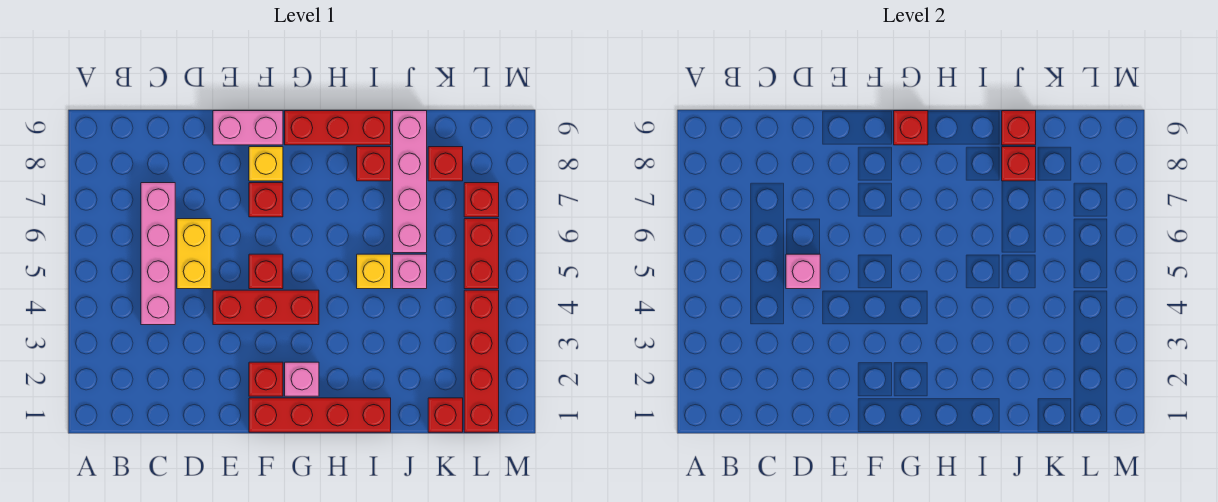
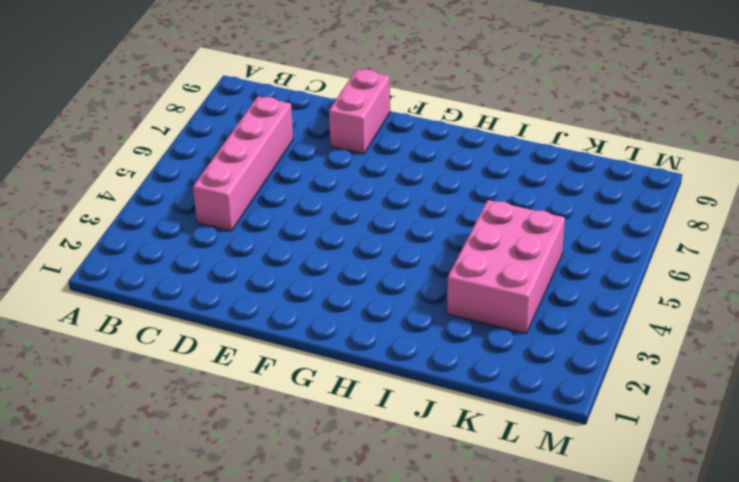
pink brick E8:E9 level 1 -> pink brick E9:F9 level 1
pink brick J3:K5 level 1 -> pink brick J5 level 1
none -> yellow brick D5:D6 level 1
none -> red brick E4:G4 level 1
none -> red brick F1:I1 level 1

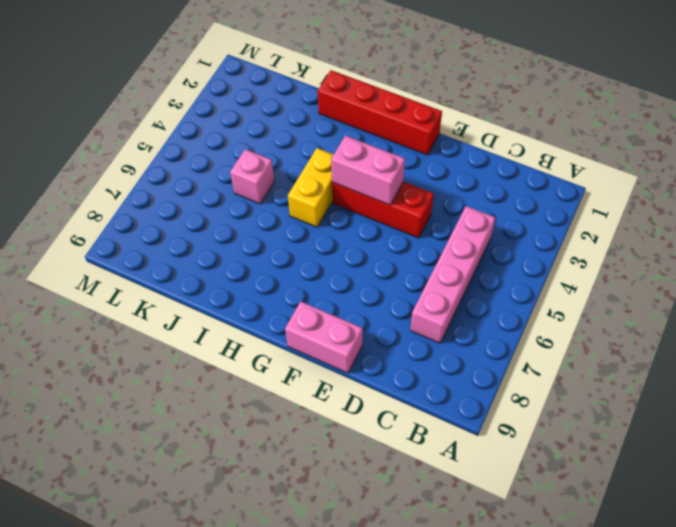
pink brick F4:G4 level 2 -> none
yellow brick H4:H5 level 1 -> yellow brick D5:D6 level 1
none -> red brick F2 level 1
none -> red brick F5 level 1
none -> red brick F7 level 1

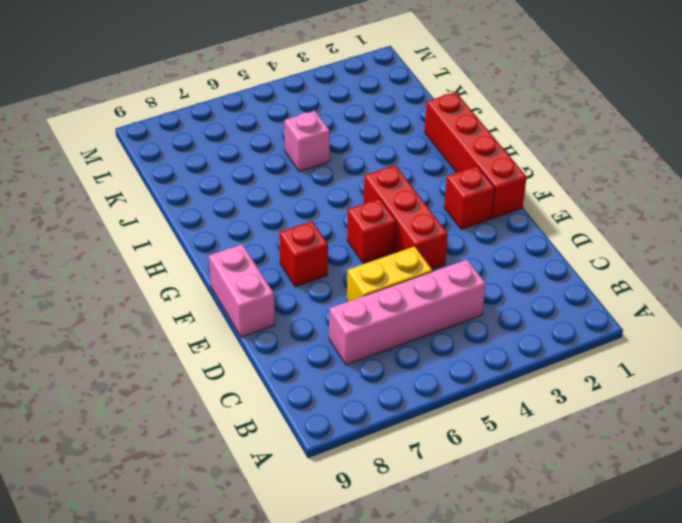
none -> yellow brick F8 level 1
none -> pink brick G2 level 1
none -> red brick G9:I9 level 1

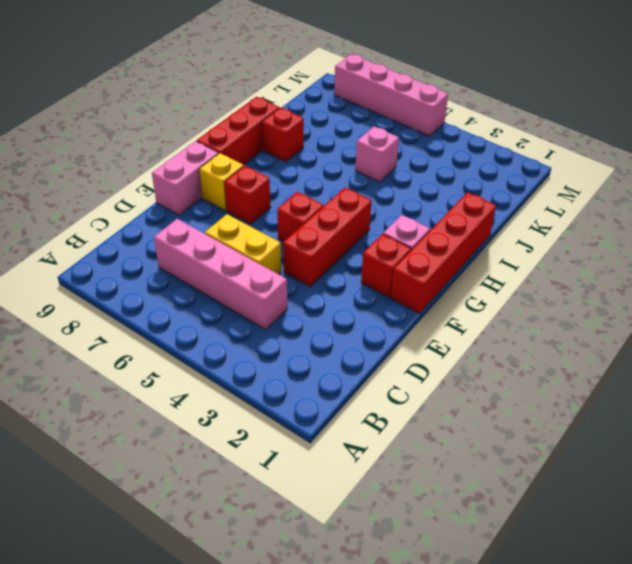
pink brick M5:M8 level 1 -> pink brick J6:J9 level 1
none -> yellow brick I5 level 1
none -> red brick K1 level 1
none -> red brick K8 level 1

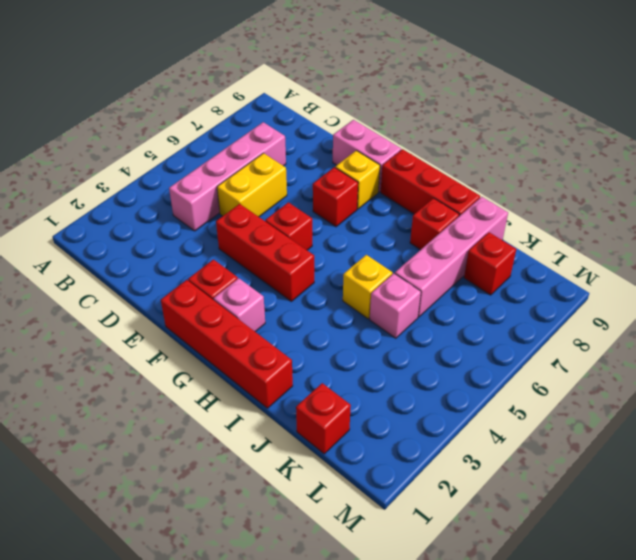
none -> red brick L1:L4 level 1
none -> red brick L5:L6 level 1
none -> red brick L7 level 1

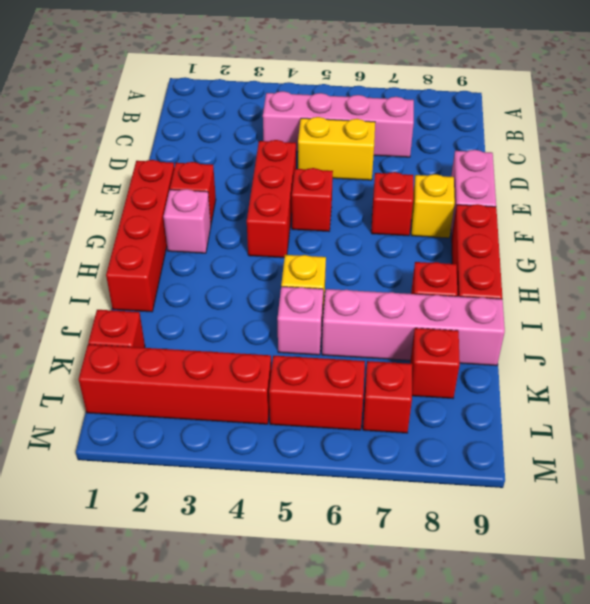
none -> pink brick D5 level 2
none -> red brick G9 level 2
none -> red brick J8 level 2

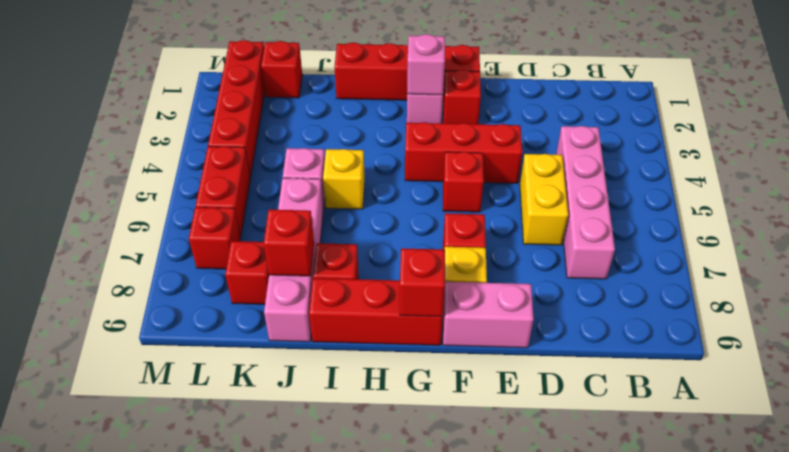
pink brick G2 level 2 -> pink brick D5 level 2
none -> red brick J9 level 2

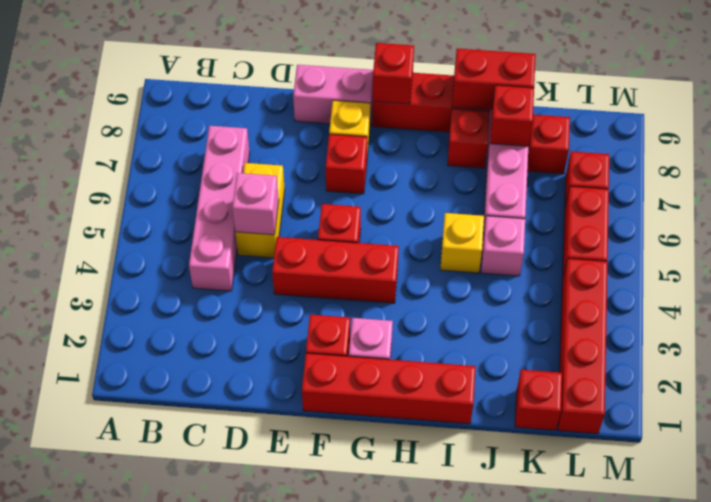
red brick I9:J9 level 2 -> red brick J9 level 2

